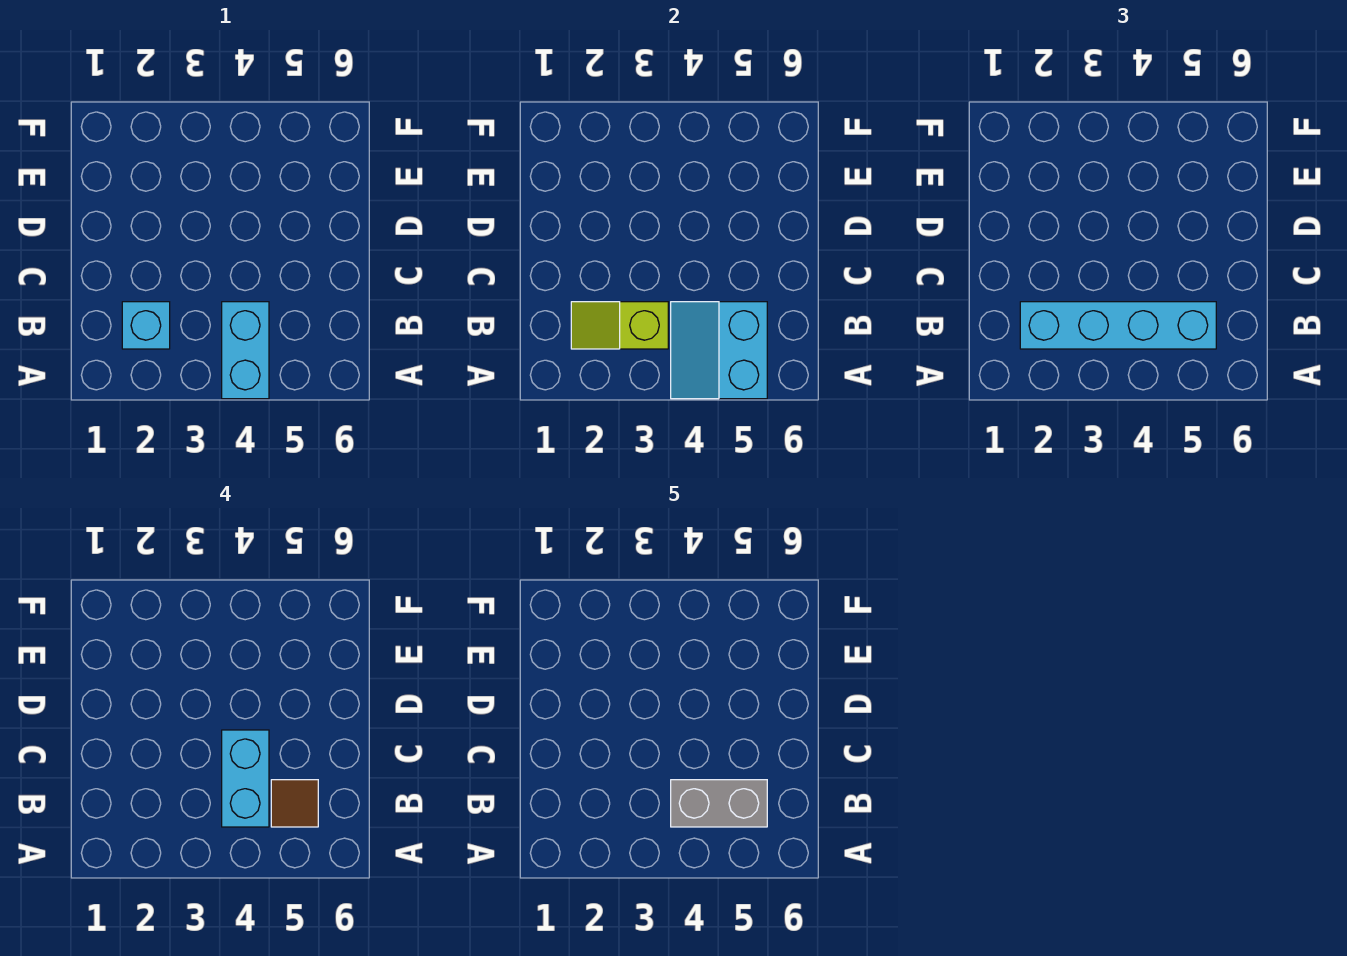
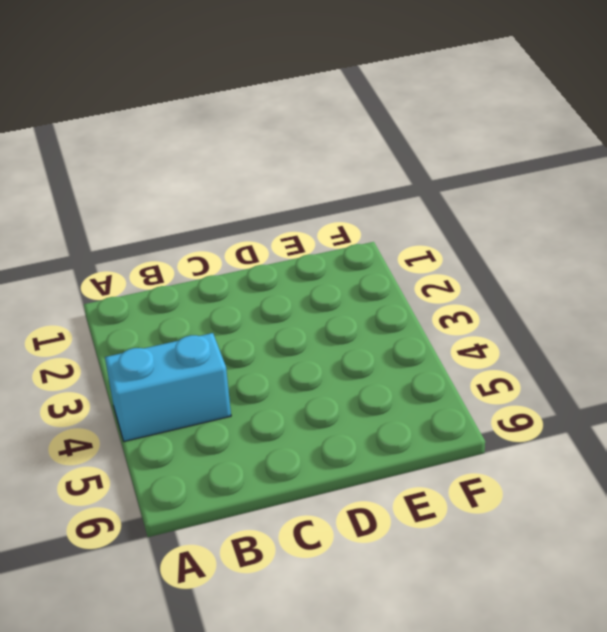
none -> cyan brick B2 level 1
none -> cyan slope A4:B5 level 2 top 5

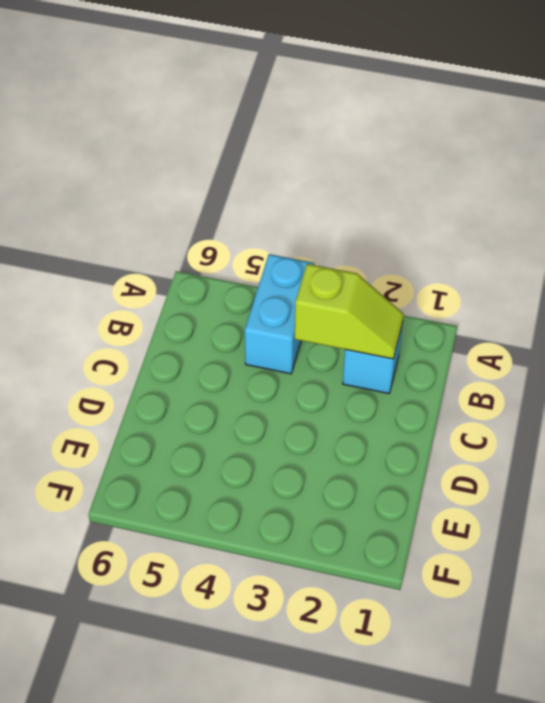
none -> cyan slope A4:B5 level 2 top 5
none -> cyan brick B2:B5 level 3

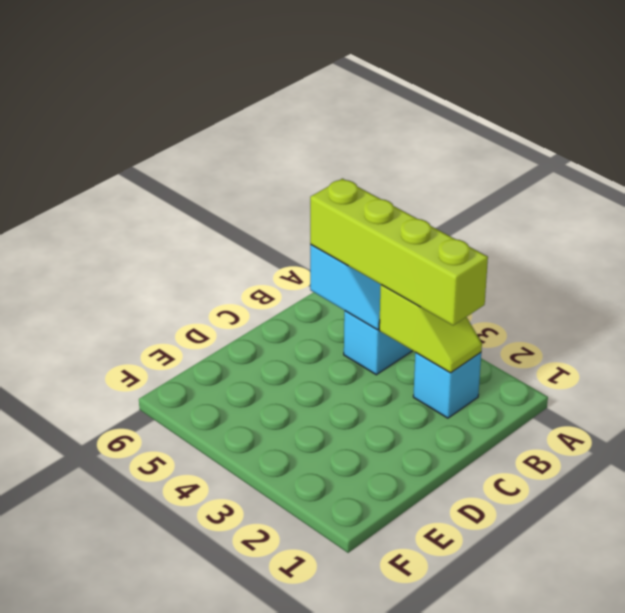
lime brick B2:B5 level 3 -> cyan brick B2:B5 level 3
none -> cyan brick B4:C4 level 4
none -> brown tile B5 level 4

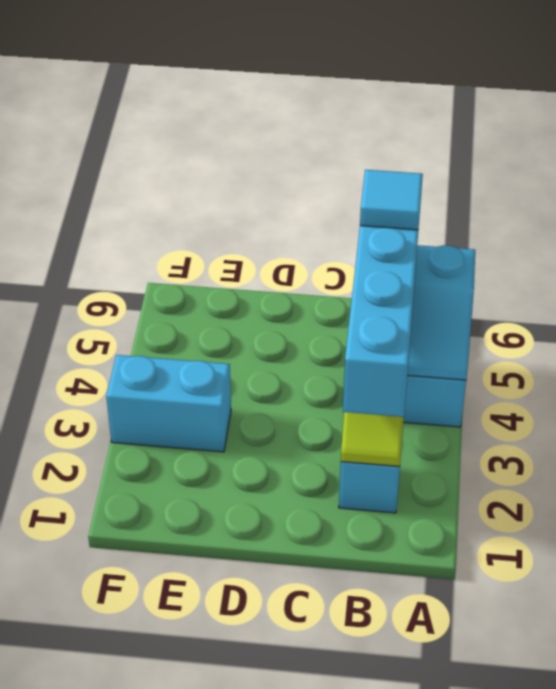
cyan tile B5 level 4 -> brown tile B5 level 4
cyan brick E3:F3 level 1 -> cyan brick B4:C4 level 4
none -> grey brick B4:B5 level 5

